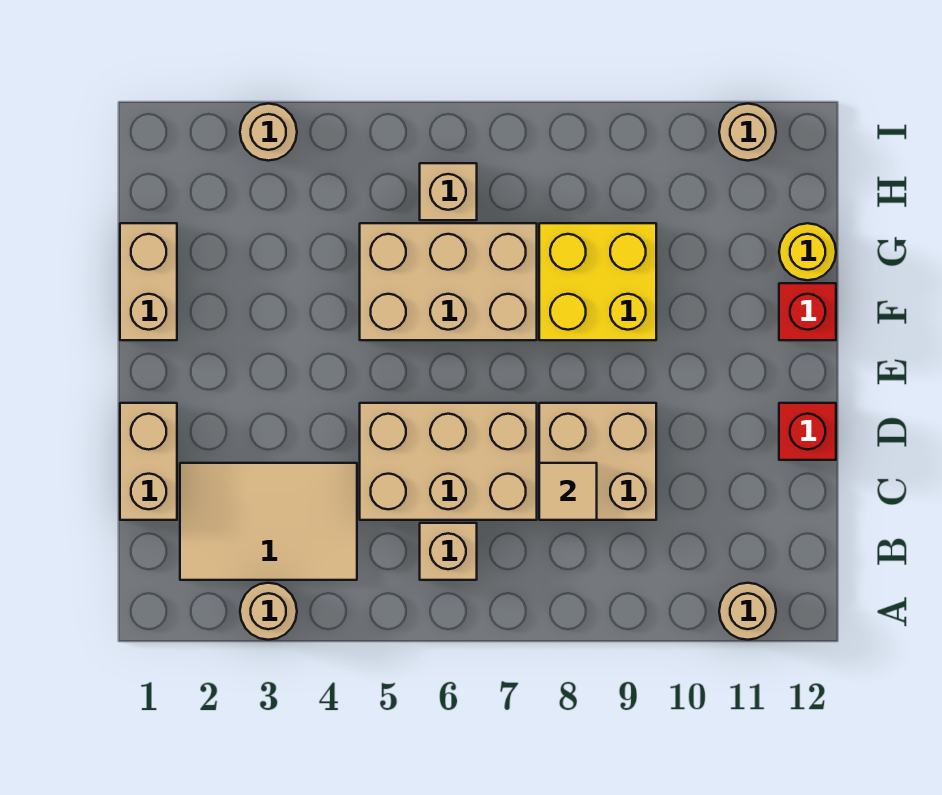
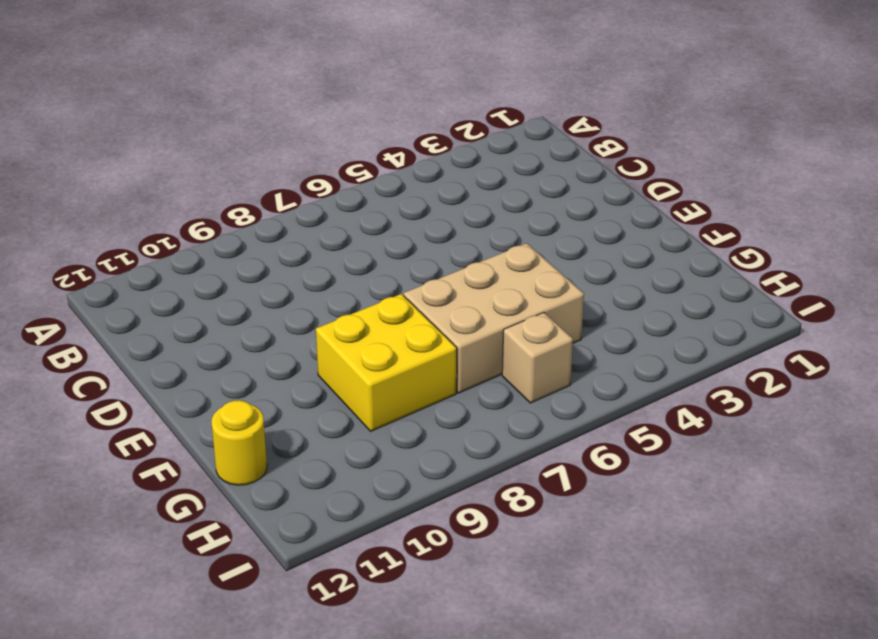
none -> tan round brick A3 level 1
none -> tan round brick A11 level 1
none -> tan tile B2:C4 level 1

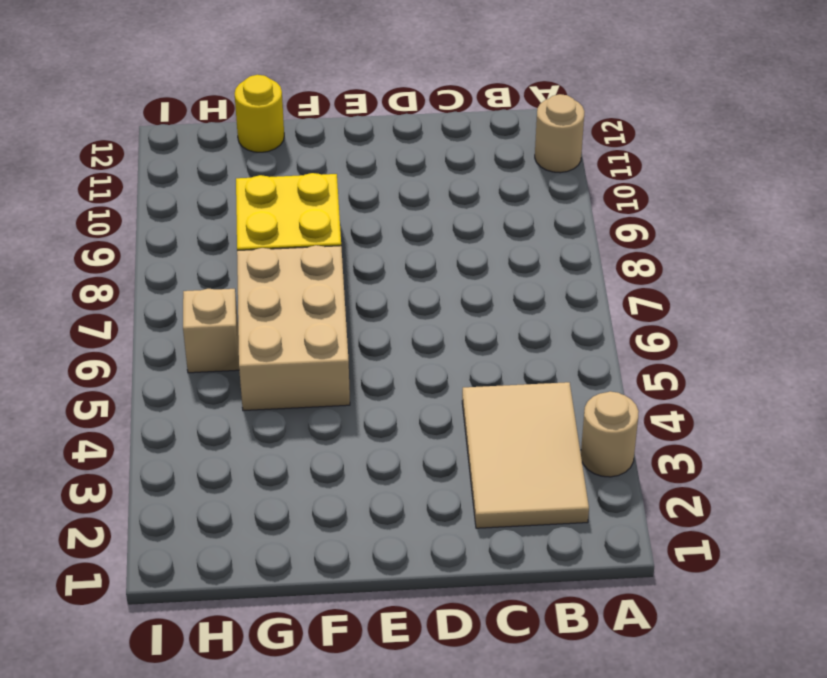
none -> tan brick B6 level 1
none -> tan brick C1:D1 level 1
none -> tan brick C5:D7 level 1

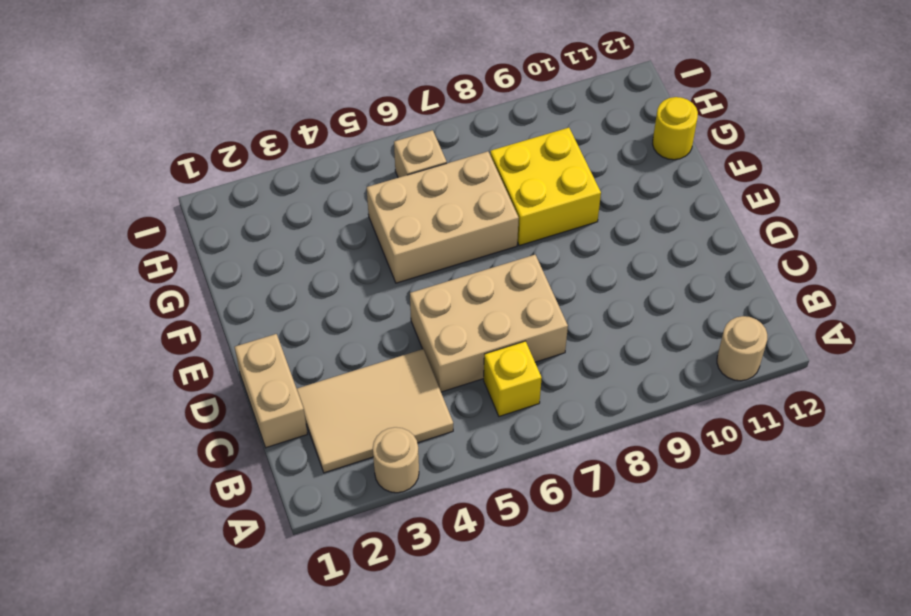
yellow brick B6 level 1 -> tan brick B6 level 1
none -> tan brick C8:D9 level 1
none -> red brick D12 level 1
none -> tan brick F1:G1 level 1

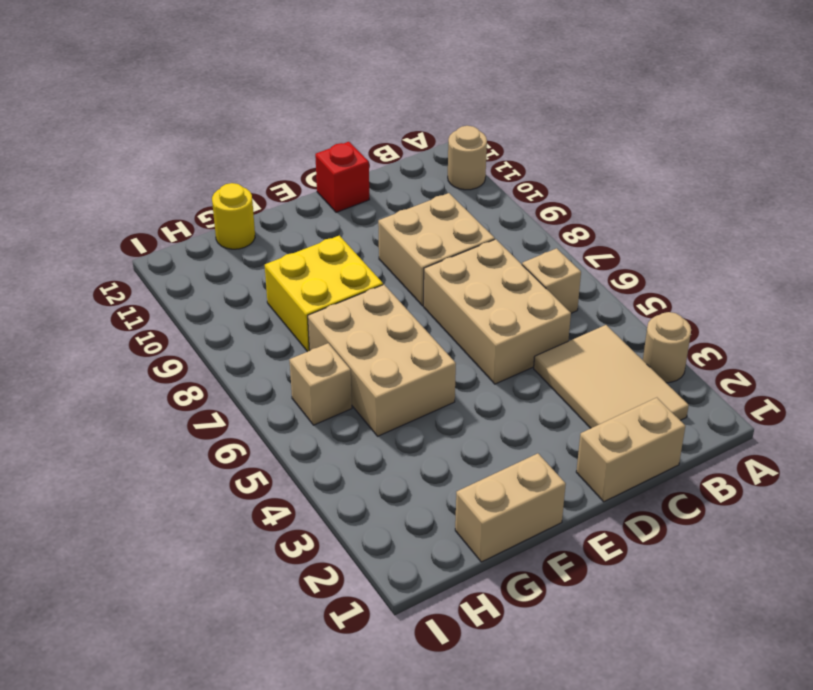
none -> red brick F12 level 1
none -> tan round brick I3 level 1
none -> tan round brick I11 level 1

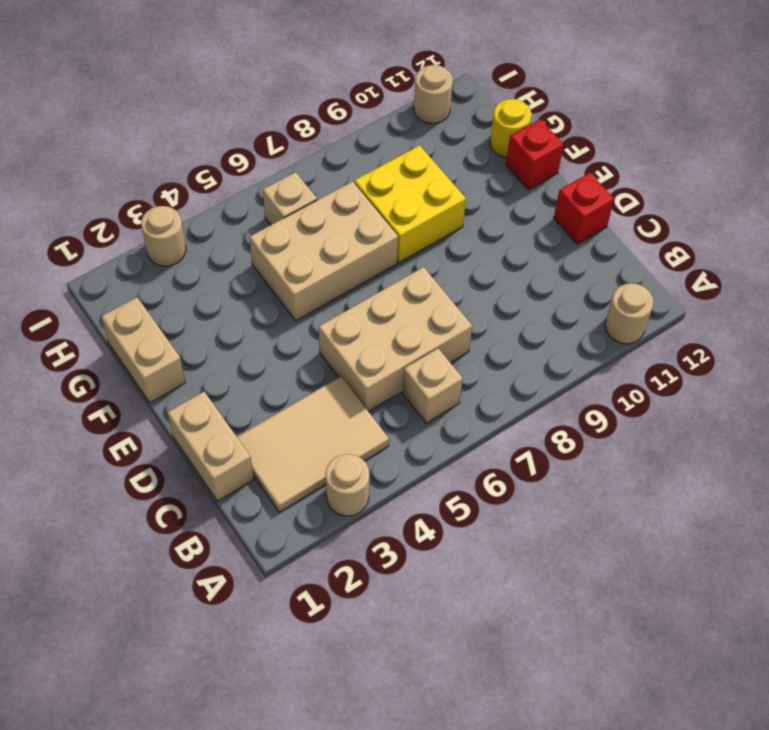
none -> tan brick C8:D9 level 1
none -> tan tile C8 level 2

